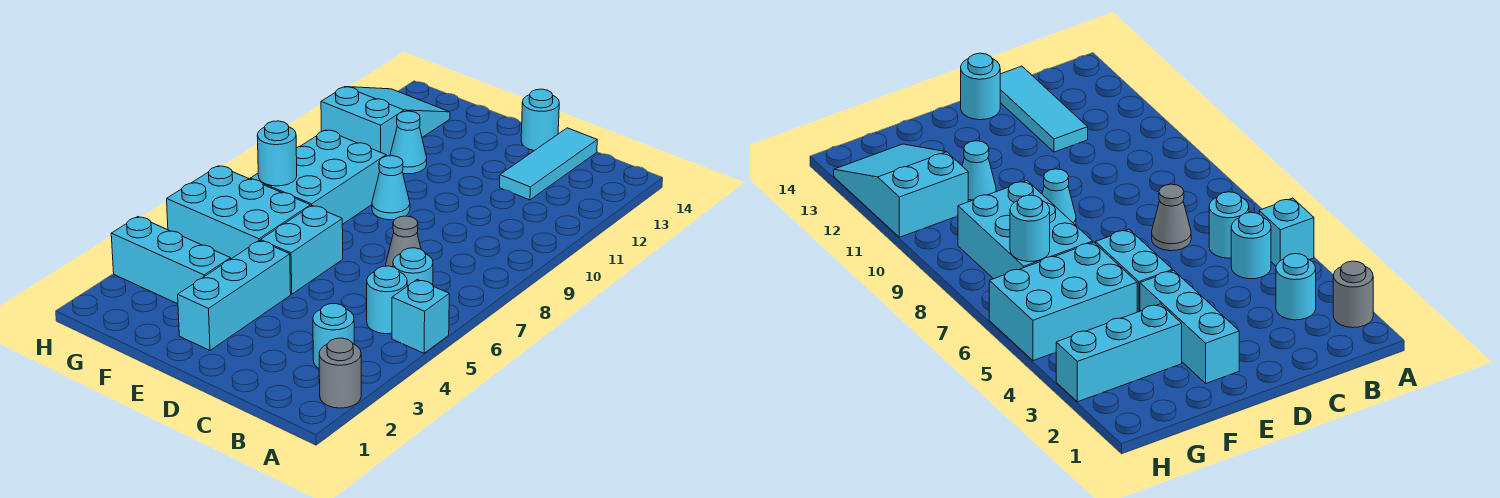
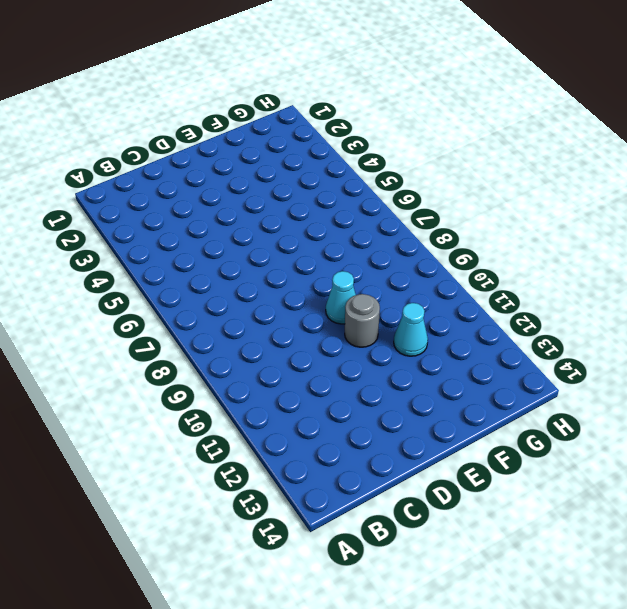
grey round brick E10 level 1 -> grey round brick A2 level 1
none -> cyan brick A5 level 1
none -> cyan round brick B3 level 1
none -> cyan round brick B5 level 1

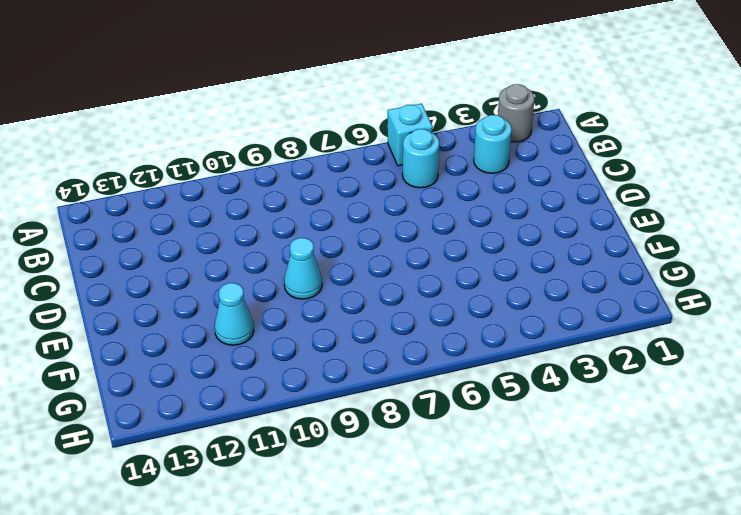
none -> cyan round brick B6 level 1
none -> grey cone C7 level 1
none -> cyan tile C12:C14 level 1

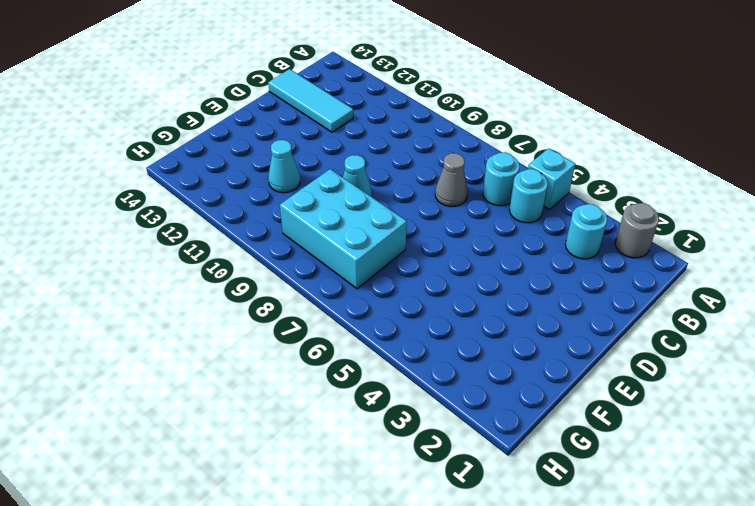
none -> cyan round brick D14 level 1
none -> cyan brick E2:E4 level 1
none -> cyan brick E5:E6 level 1

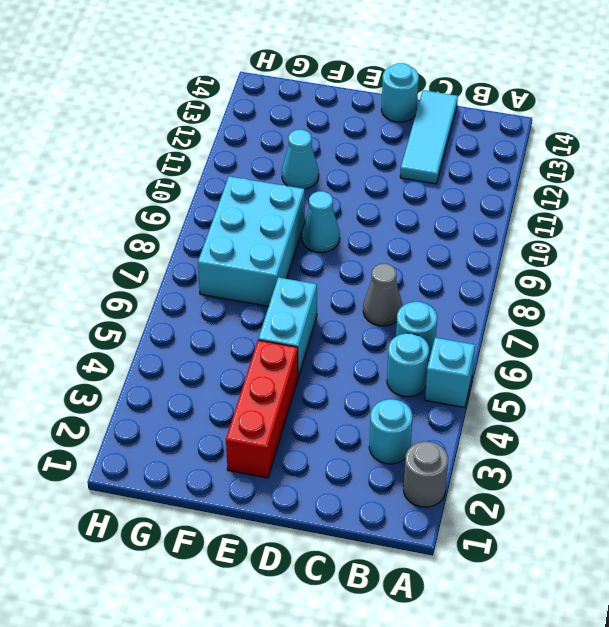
red brick E2:E4 level 1 -> cyan brick E2:E4 level 1
none -> cyan brick F3:H3 level 1
none -> cyan brick F5:H6 level 1
none -> cyan slope G11:H13 level 1 top 11

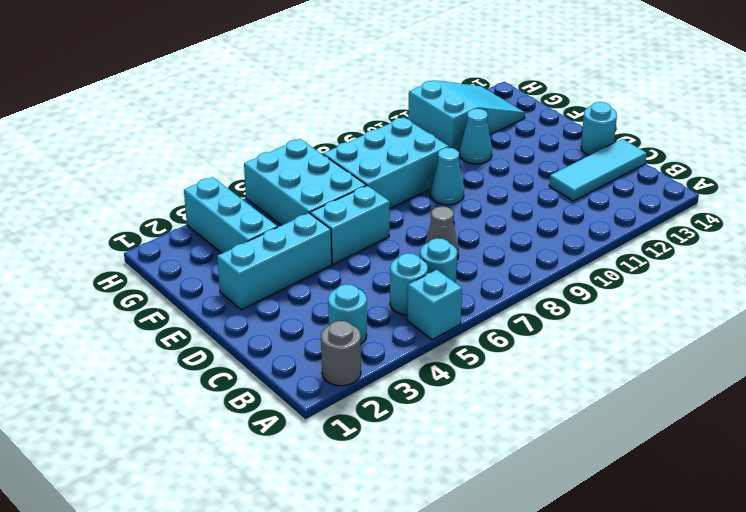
none -> cyan round brick G7 level 2

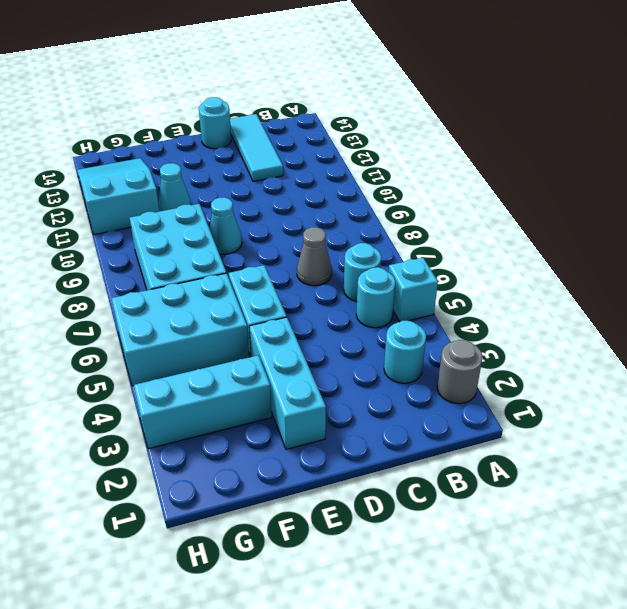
none -> cyan round brick G7 level 2

